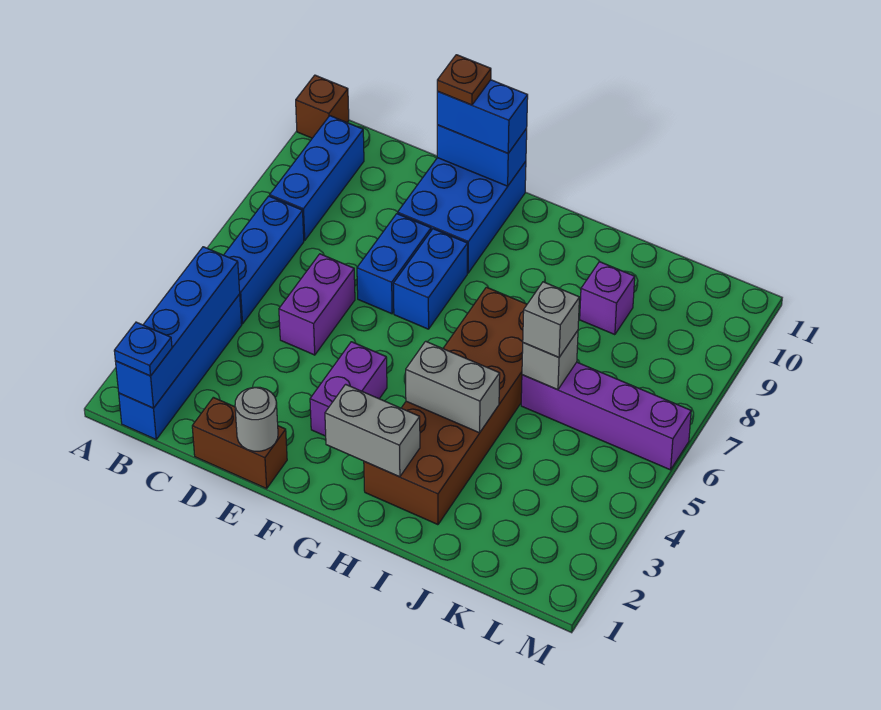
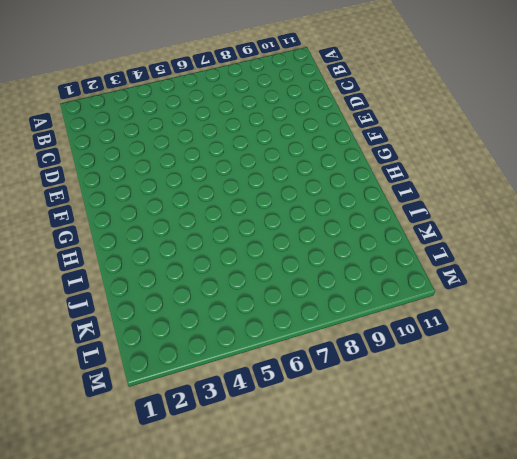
none -> brown brick A11 level 1
none -> blue brick B1:B4 level 1
none -> blue brick B5:B7 level 1

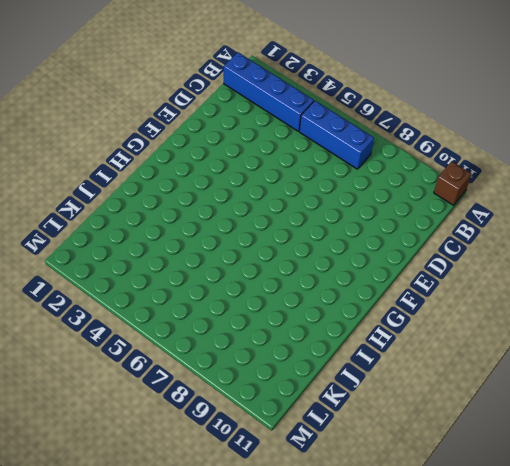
none -> blue brick B8:B10 level 1
none -> brown brick D1:E1 level 1
none -> purple brick D5:D6 level 1

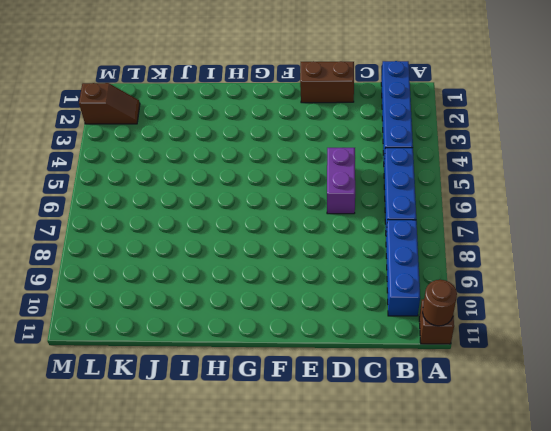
brown round brick A11 level 2 -> none
brown slope L2:M2 level 1 top M -> none
none -> blue brick E7:E8 level 1
none -> blue brick E9:F11 level 1
none -> purple brick F3:F4 level 1

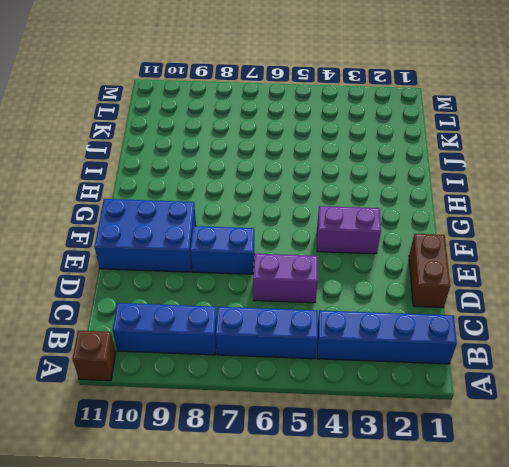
none -> blue brick F7:F8 level 1
none -> brown brick H2:I7 level 1
none -> purple brick J6:M6 level 1

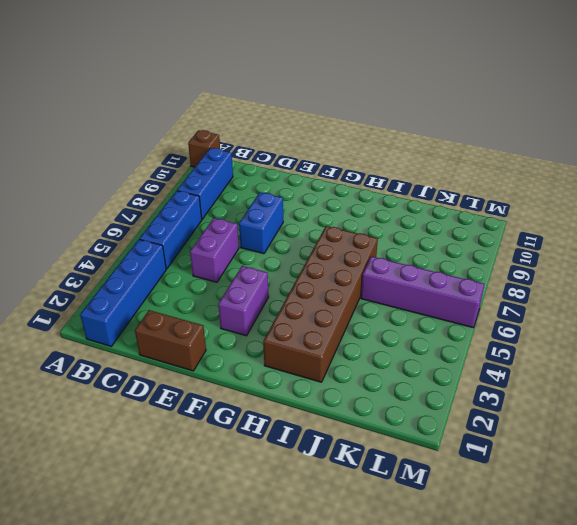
none -> blue brick E9:F11 level 1
none -> blue brick F7:F8 level 1
none -> purple brick J9 level 1

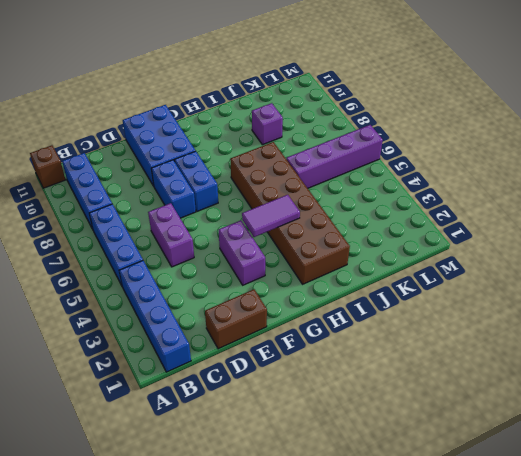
purple tile G4:H4 level 2 -> grey brick H4:I4 level 2
none -> blue brick B1:B4 level 2
none -> grey round brick E1 level 2
none -> blue brick E11:F11 level 2

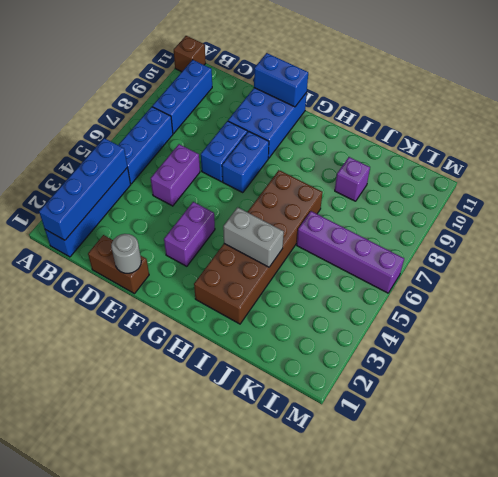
none -> grey brick G2:H2 level 2
none -> grey brick J6 level 2
none -> blue plate B1 level 3

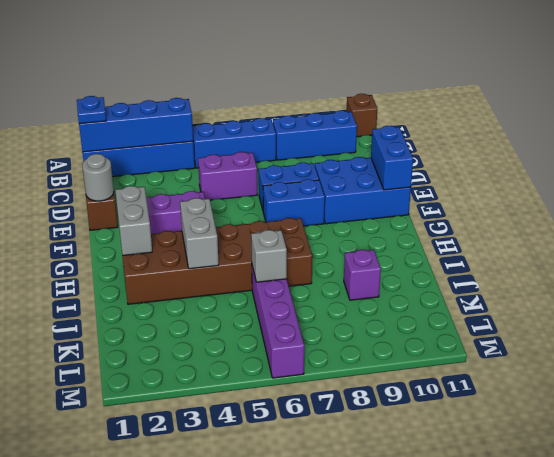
none -> blue brick E11:F11 level 3
none -> grey brick J6 level 3
none -> brown plate E11 level 4

